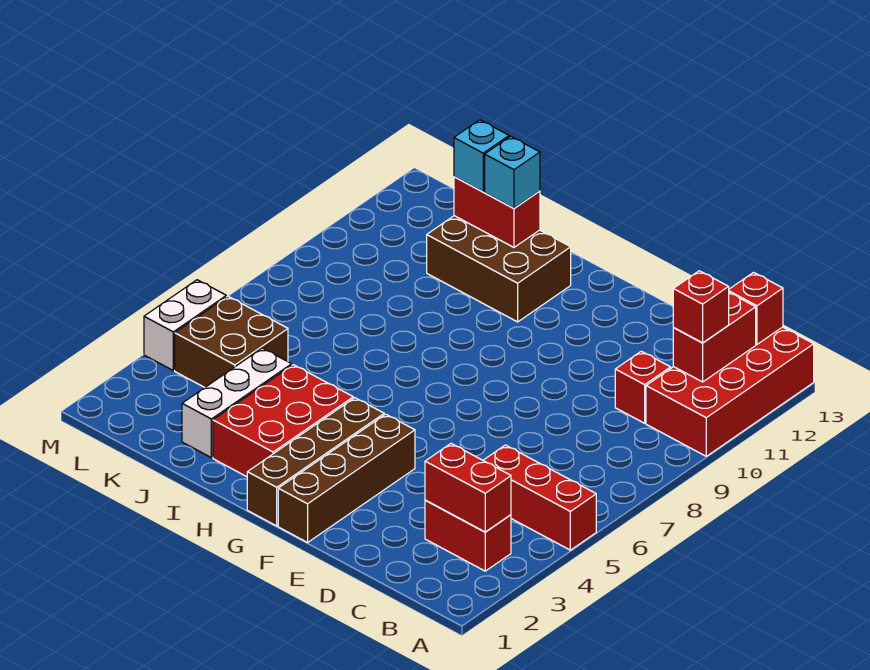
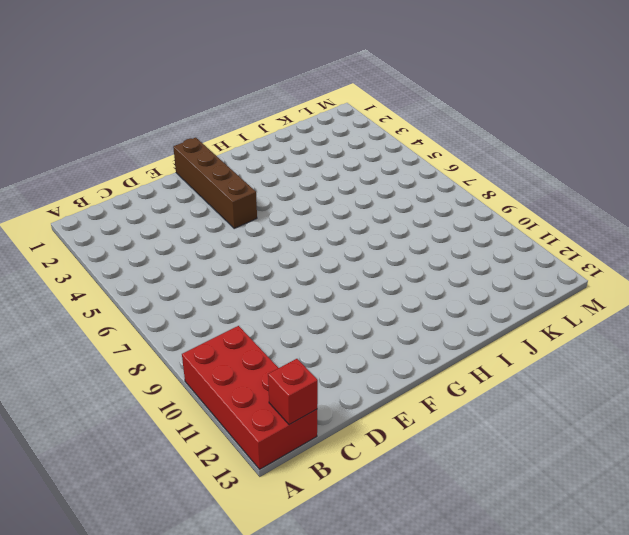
none -> red brick A5:C5 level 1
none -> red brick B3:C3 level 1
none -> red brick C10 level 1

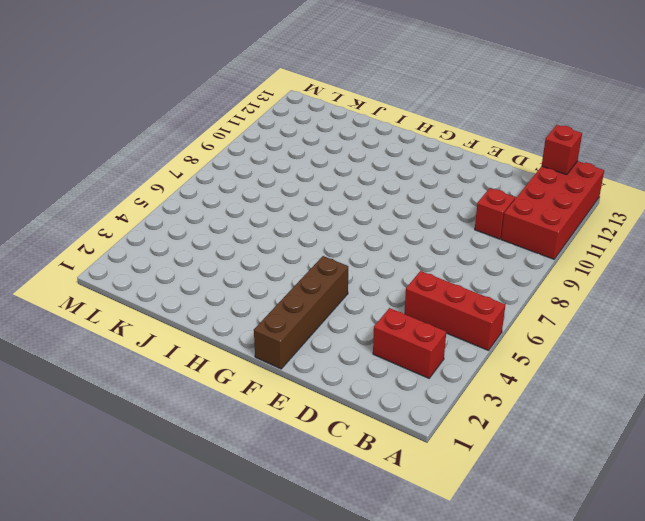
none -> brown brick G1:G4 level 1
none -> red brick H2:I4 level 1
none -> brown brick H11:J12 level 1

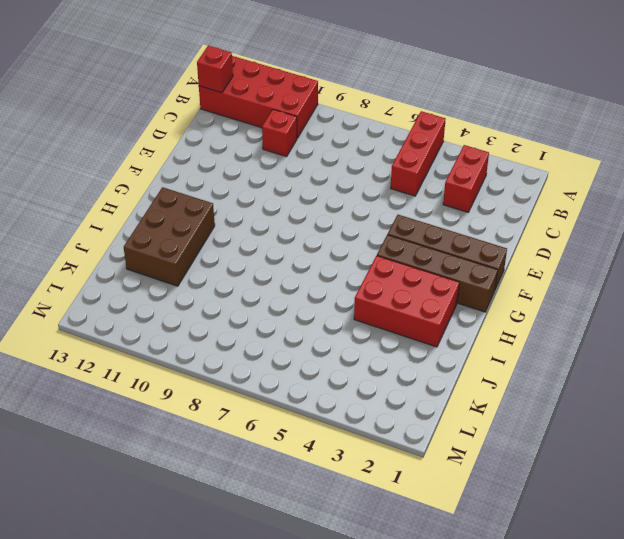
none -> white brick J2:J4 level 1
none -> brown brick K4:L5 level 1
none -> white brick M4:M5 level 1

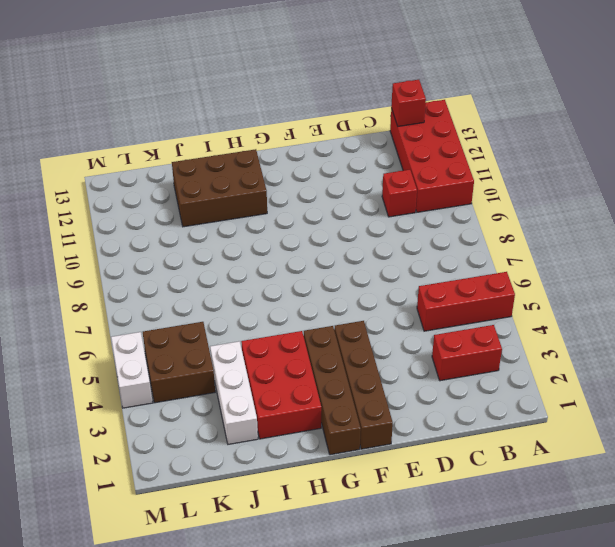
none -> red brick B3:C3 level 2
none -> red brick B11:B12 level 2
none -> red brick I12:J12 level 2

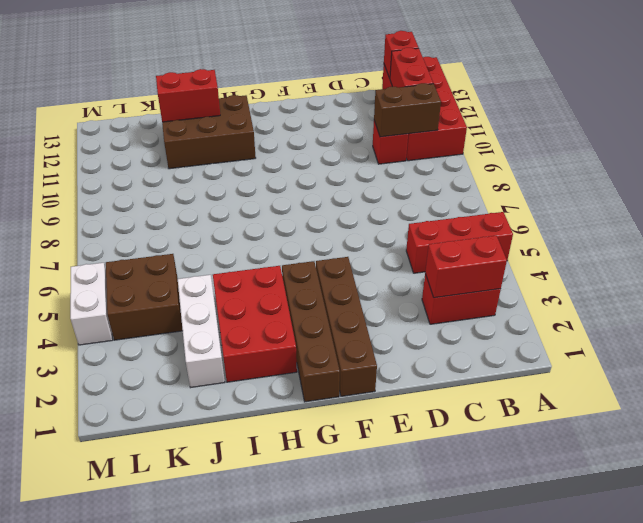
brown brick B10:C10 level 2 -> none
none -> red brick B11 level 3
none -> cyan brick I12 level 3
none -> cyan brick J12 level 3

